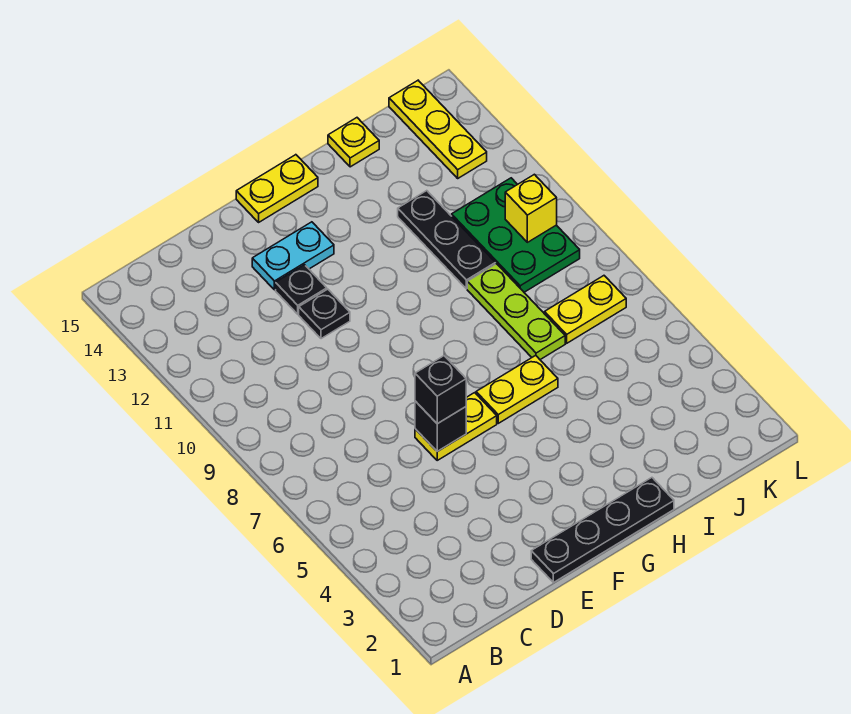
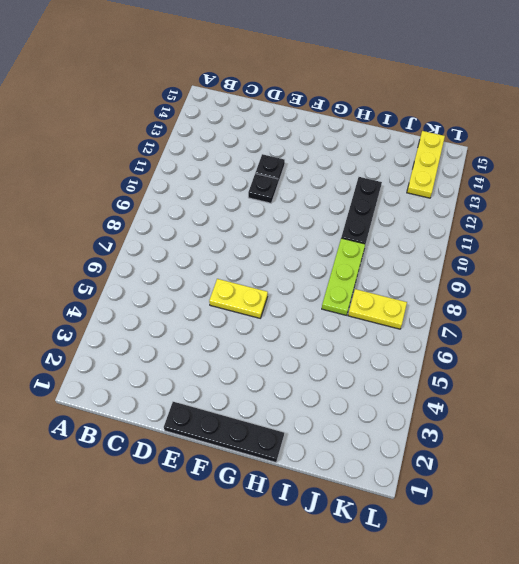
none -> cyan plate E13:F13 level 1
none -> yellow plate F15:G15 level 1
none -> yellow plate G6:H6 level 1

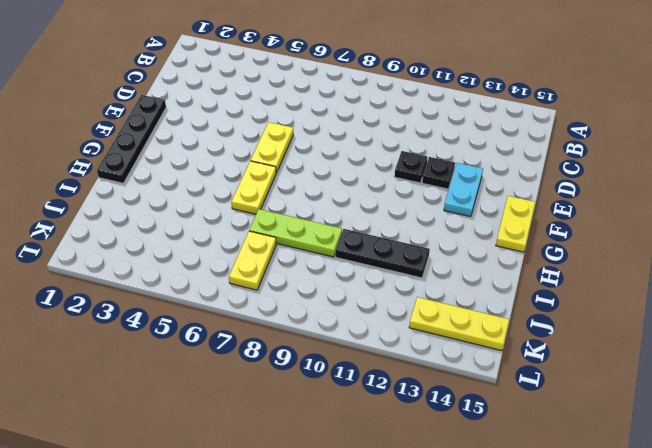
none -> yellow plate I15 level 1
none -> green plate J9:K11 level 1
none -> black brick E6 level 2

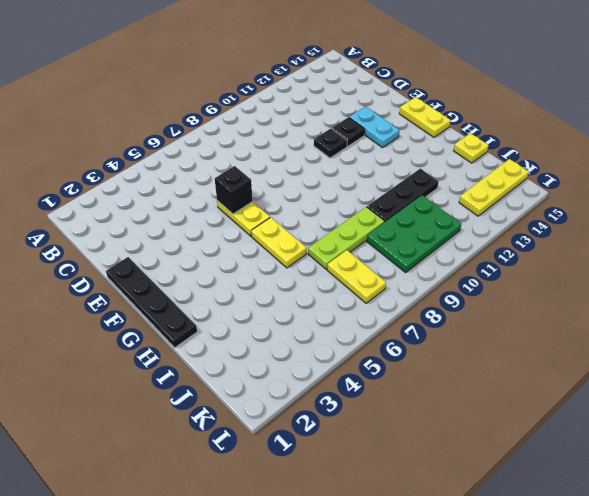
none -> yellow brick K10 level 2
none -> black brick E6 level 3

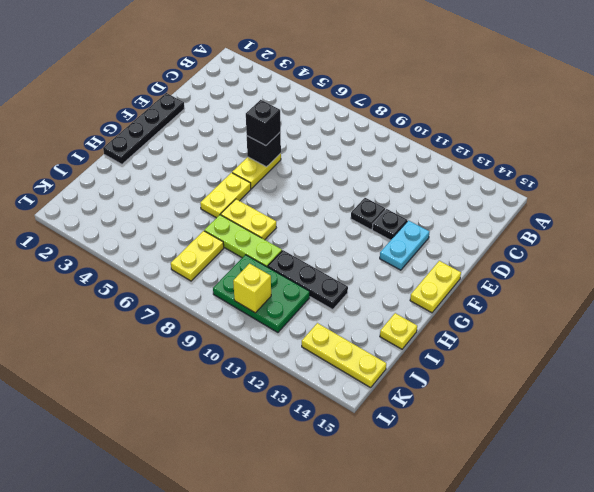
yellow plate H7:H8 level 1 -> none

